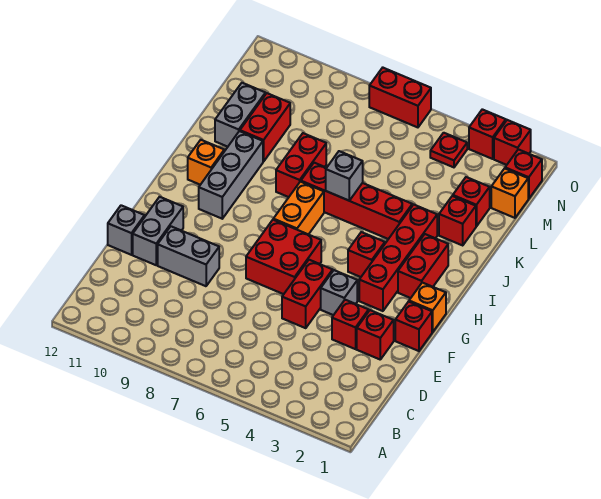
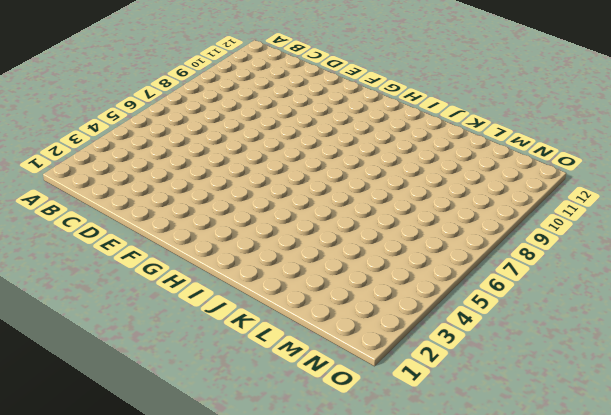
none -> red brick E2 level 1
none -> red brick E3 level 1
none -> red brick E5:F5 level 1

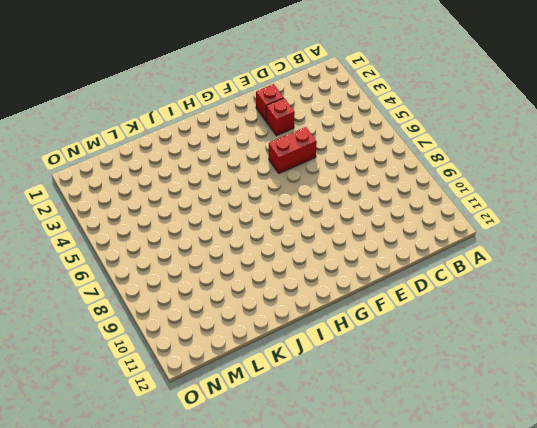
none -> grey brick E9:E10 level 1
none -> grey brick E11:F11 level 1
none -> grey brick E12 level 1

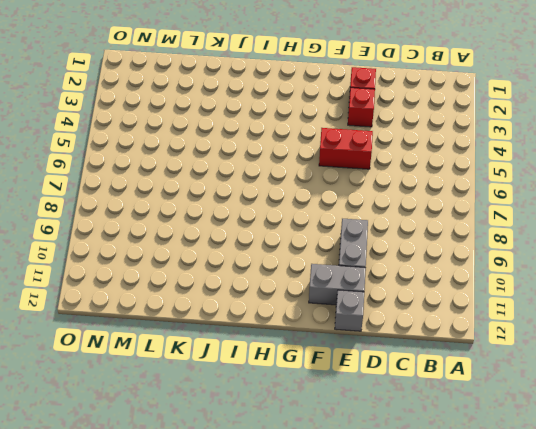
none -> red brick F1 level 1
none -> grey brick F4 level 1
none -> red brick F6:G7 level 1

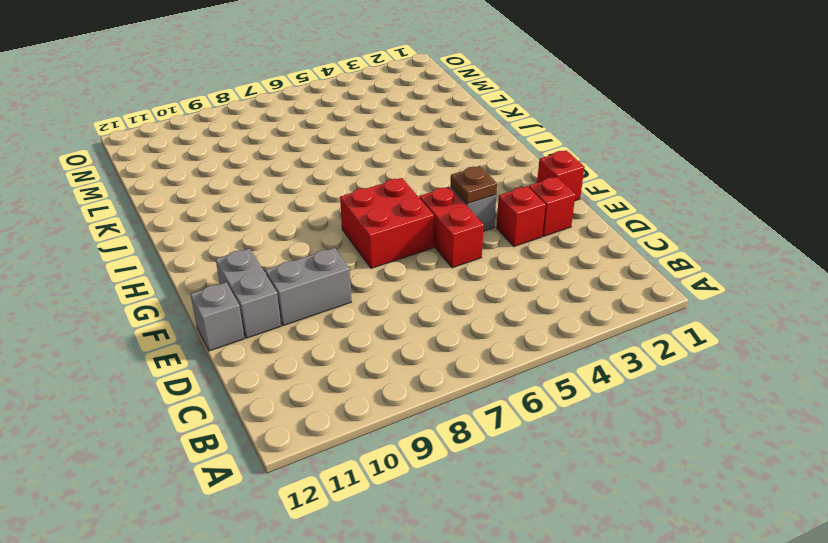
brown plate F4 level 2 -> none
none -> orange brick G1 level 1
none -> red brick G3:J3 level 1
none -> red brick H2:I2 level 1

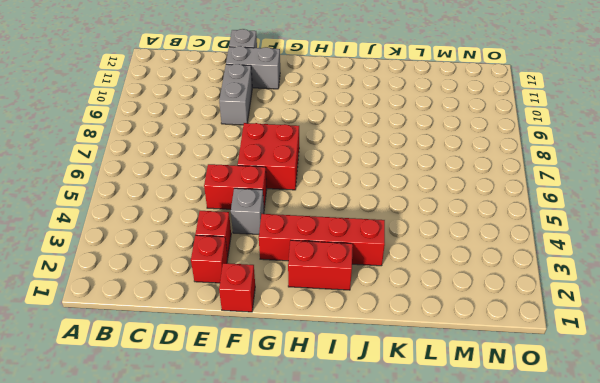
none -> orange brick G1 level 1
none -> red brick H4 level 1
none -> orange brick H7:I7 level 1

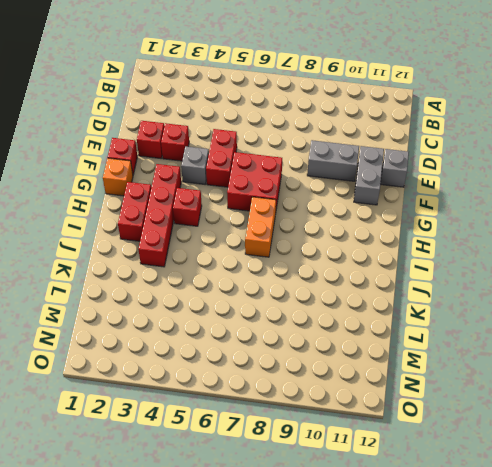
none -> grey brick H10:J10 level 1
none -> orange brick I11 level 1
none -> red brick J4:J7 level 1

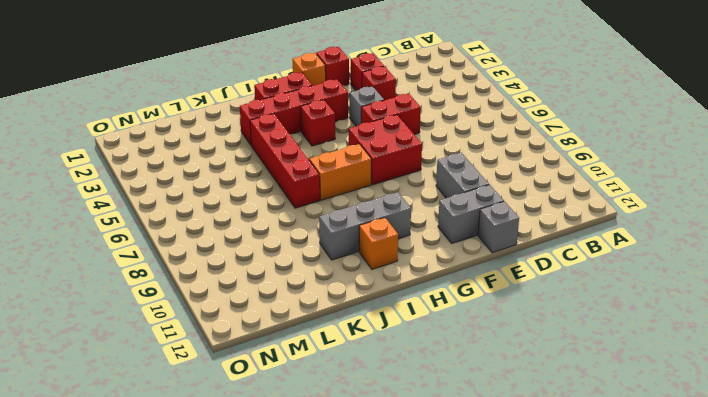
none -> red brick J8:K8 level 1
none -> red brick K2 level 1
none -> red brick K10:L10 level 1

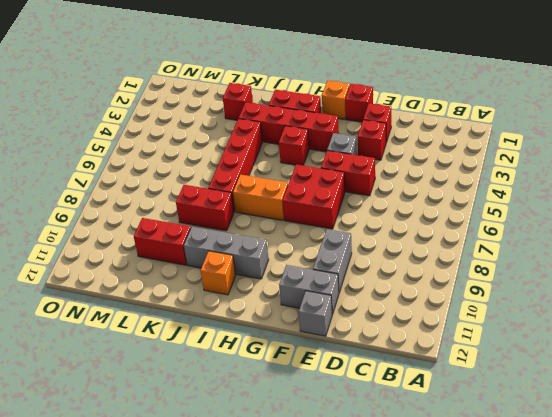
none -> grey brick K11:L11 level 1
none -> red brick L2 level 1
none -> orange brick M1 level 1

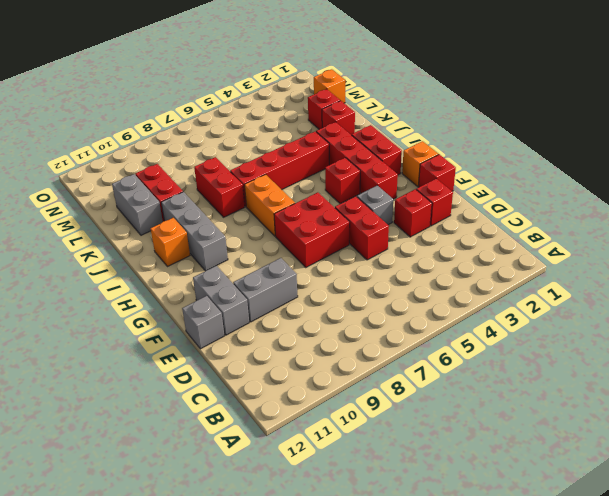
none -> red brick N1 level 1
none -> red plate N4 level 1
none -> red brick O2 level 1

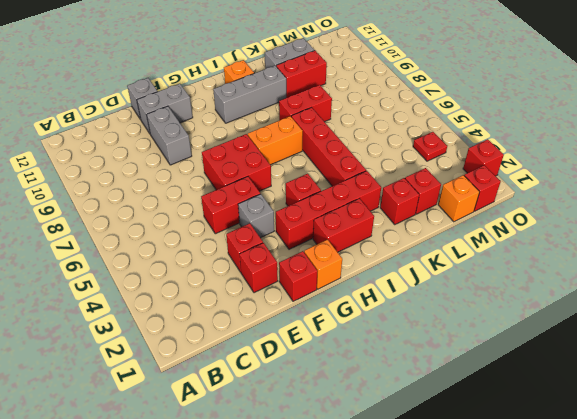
none -> red brick O3 level 1
none -> red brick O6:O7 level 1
none -> grey brick J6 level 2

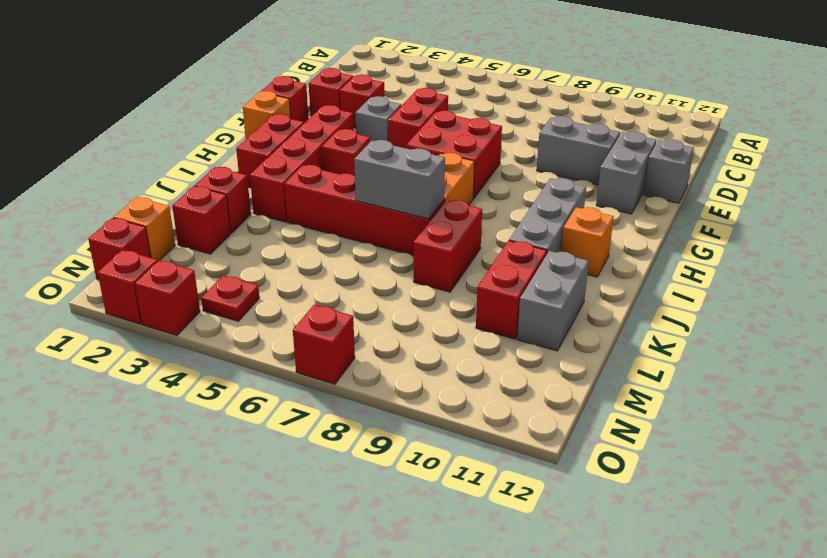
grey brick J6:J7 level 2 -> grey brick J6 level 2
red brick O7 level 1 -> red brick O6:O7 level 1

